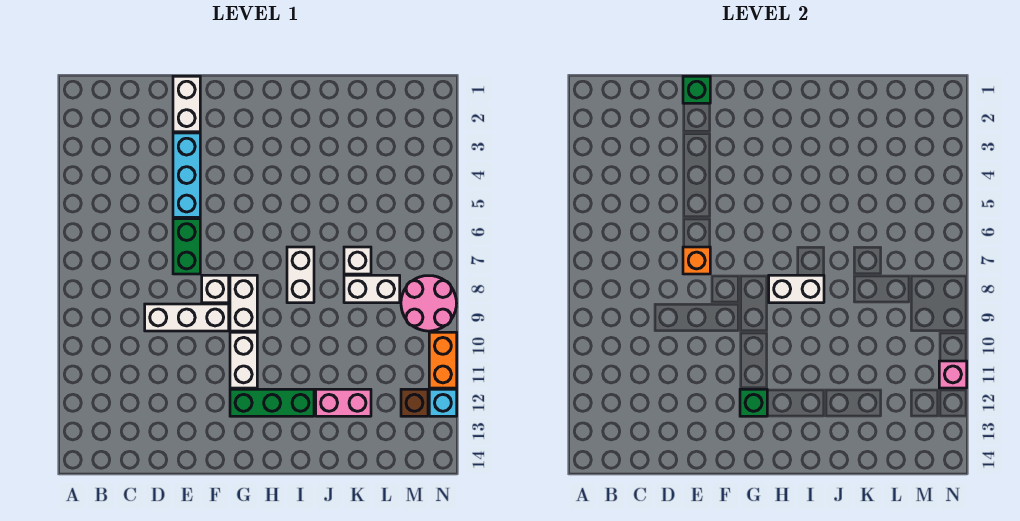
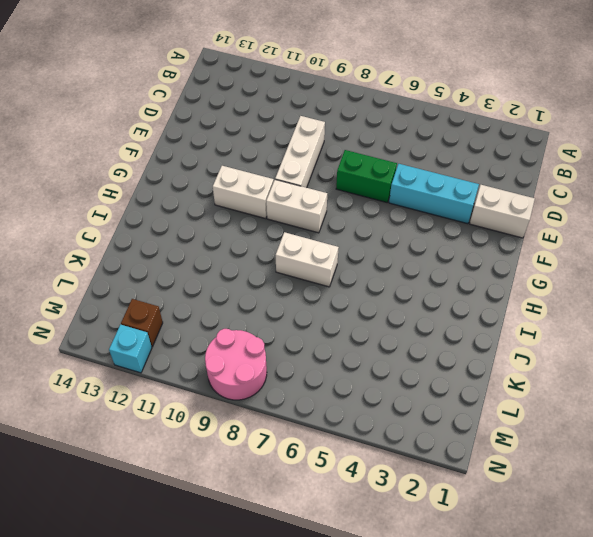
none -> white brick F8 level 1
none -> green brick G12:I12 level 1
none -> pink brick J12:K12 level 1

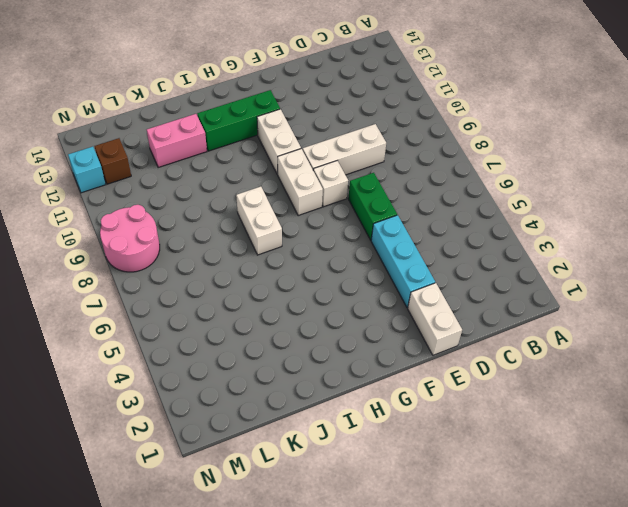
none -> white brick K7 level 1
none -> white brick K8:L8 level 1
none -> orange brick N10:N11 level 1

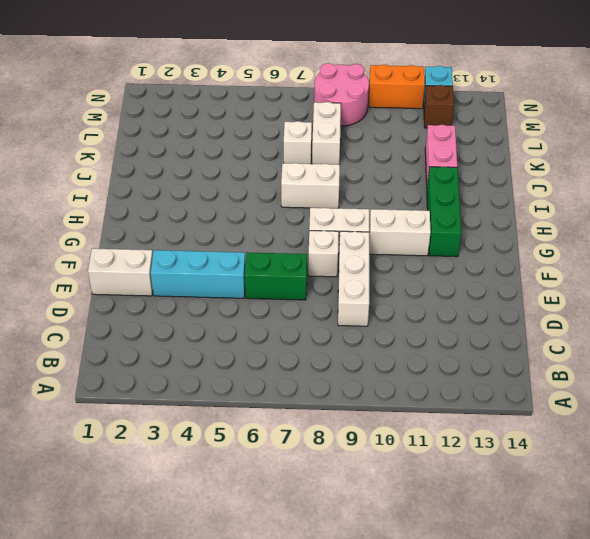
none -> green brick E1 level 2
none -> orange brick E7 level 2
none -> green brick G12 level 2

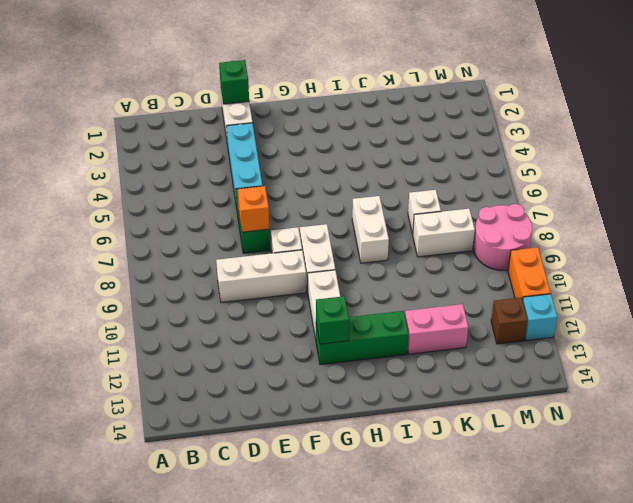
none -> white brick H8:I8 level 2
none -> pink brick N11 level 2

